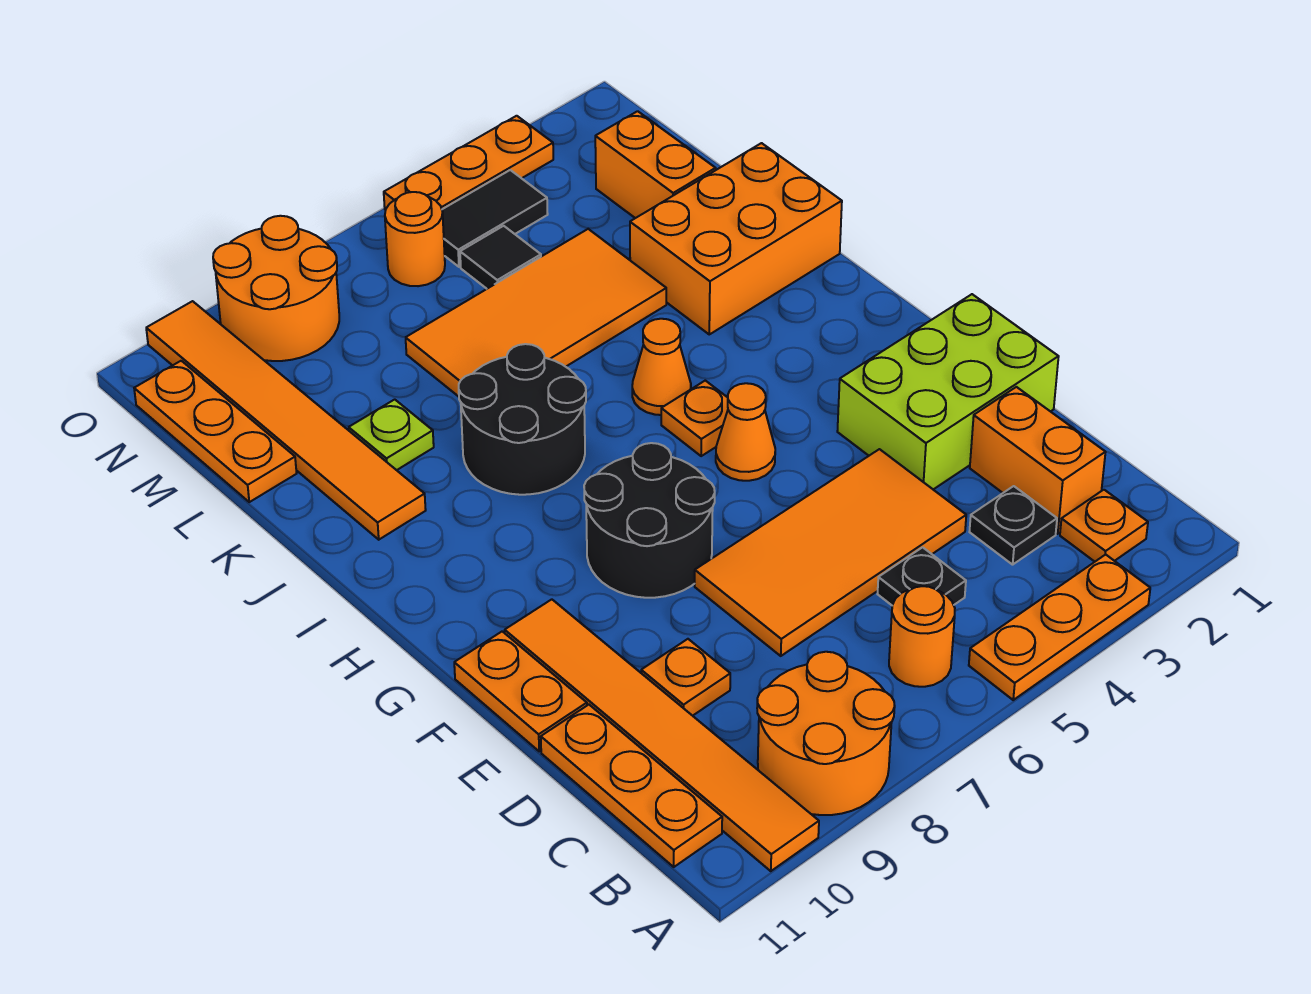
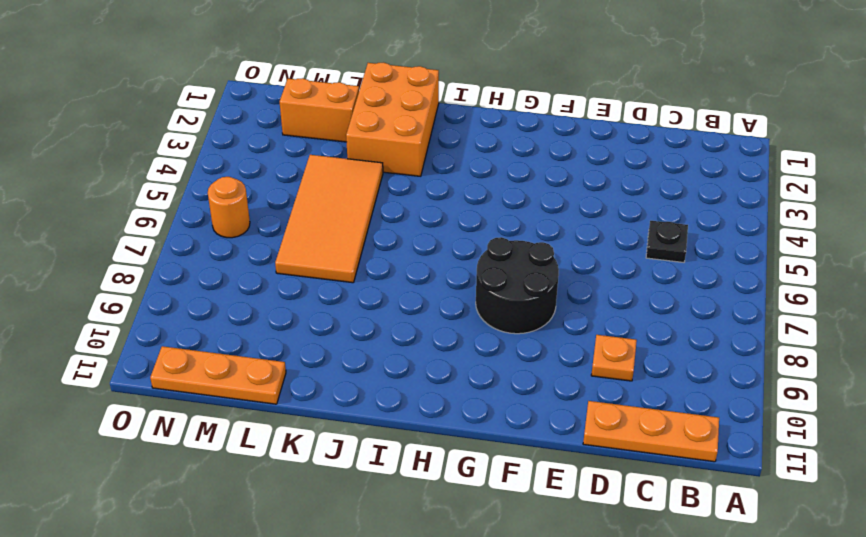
none -> orange plate A3:A5 level 1
none -> orange round brick A8:B9 level 1
none -> orange tile A10:F10 level 1

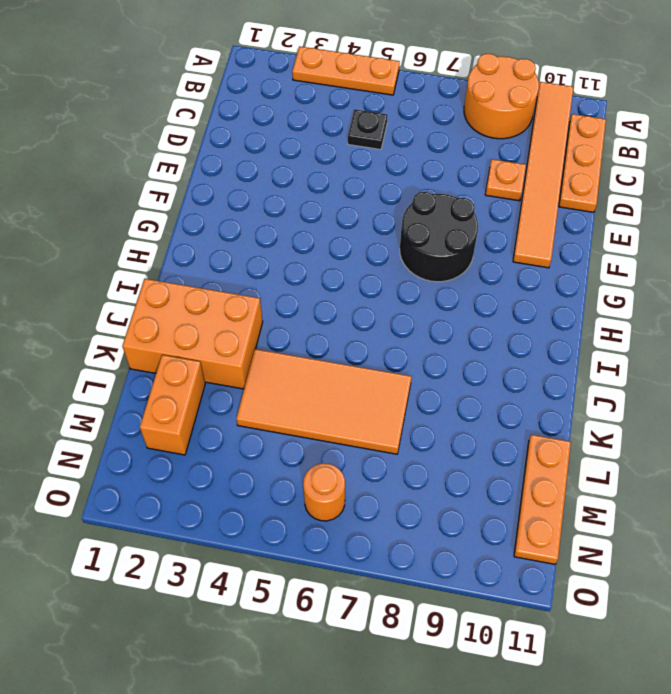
none -> orange plate B2 level 1
none -> orange round brick B6 level 1
none -> orange brick C2:D2 level 1

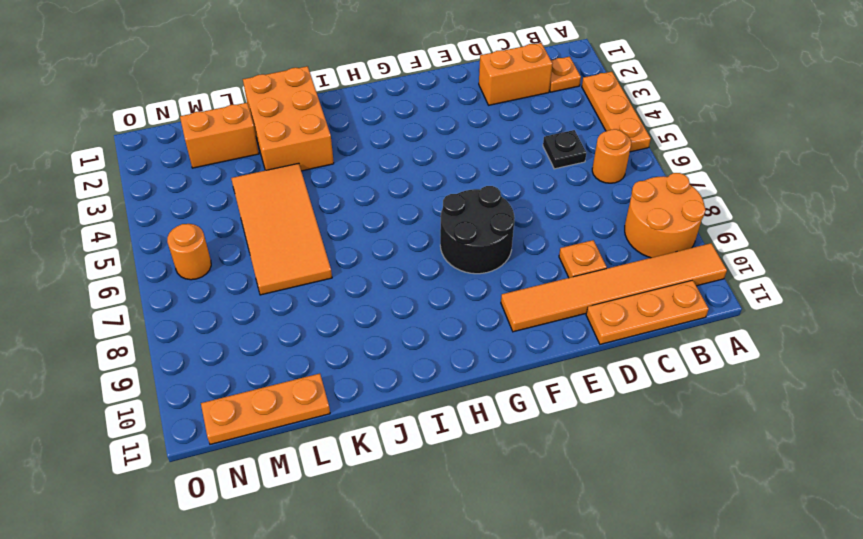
none -> black plate C3 level 1
none -> orange tile D4:E7 level 1
none -> lime brick E1:F3 level 1

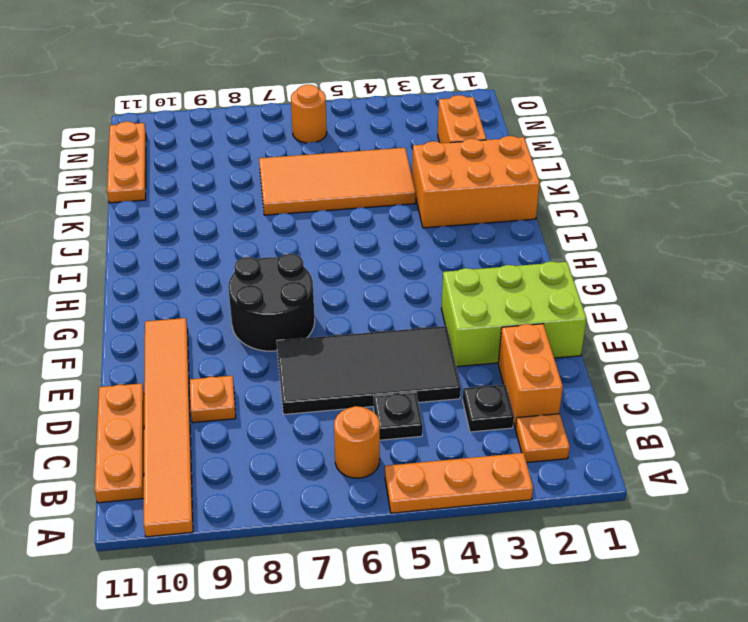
black tile D4:E7 level 1 -> orange tile D4:E7 level 1
none -> orange round brick A8:B9 level 1
none -> orange plate E11:F11 level 1
none -> orange cone G5 level 1

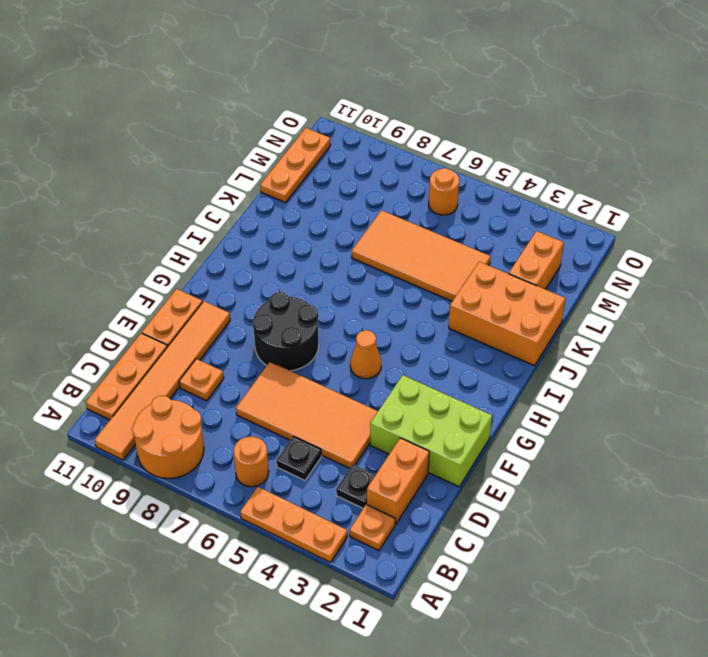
none -> orange plate H5 level 1
none -> orange cone I5 level 1
none -> black round brick I7:J8 level 1

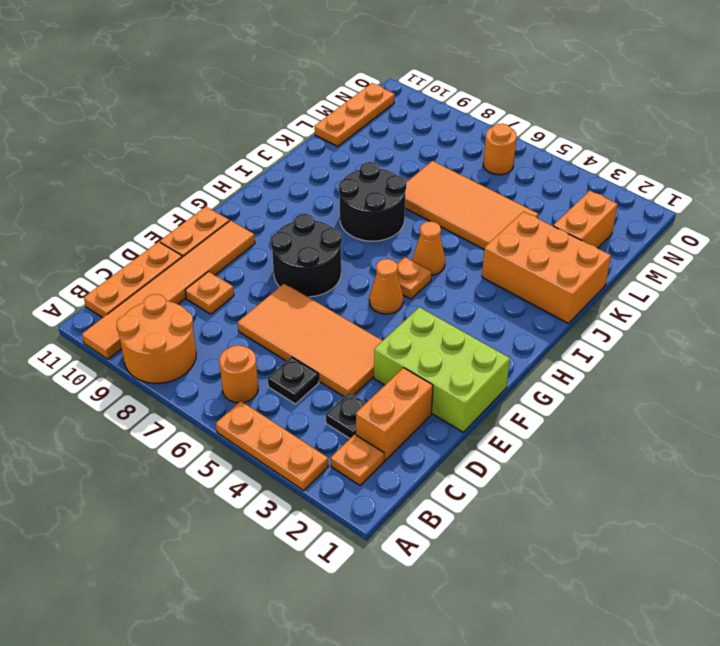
none -> orange tile J10:O10 level 1
none -> lime plate K9 level 1
none -> black tile M5 level 1

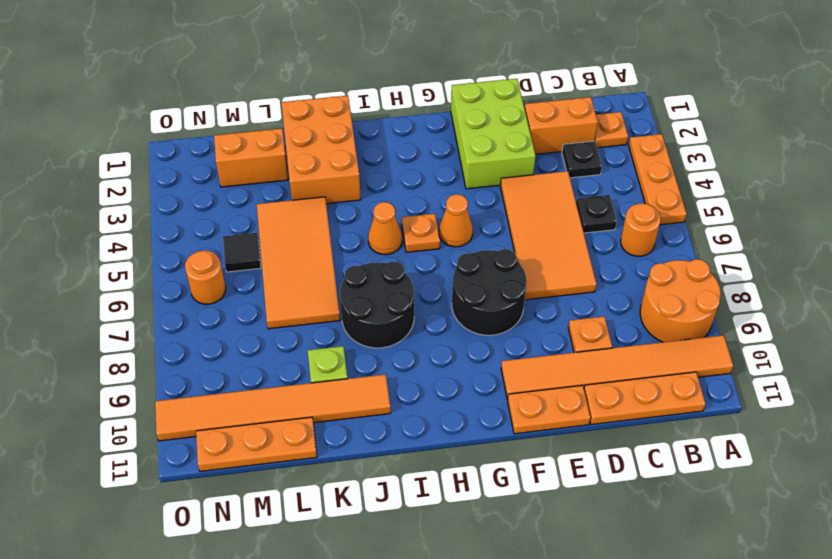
none -> black tile N4:N5 level 1
none -> orange round brick N8:O9 level 1
none -> orange plate O3:O5 level 1

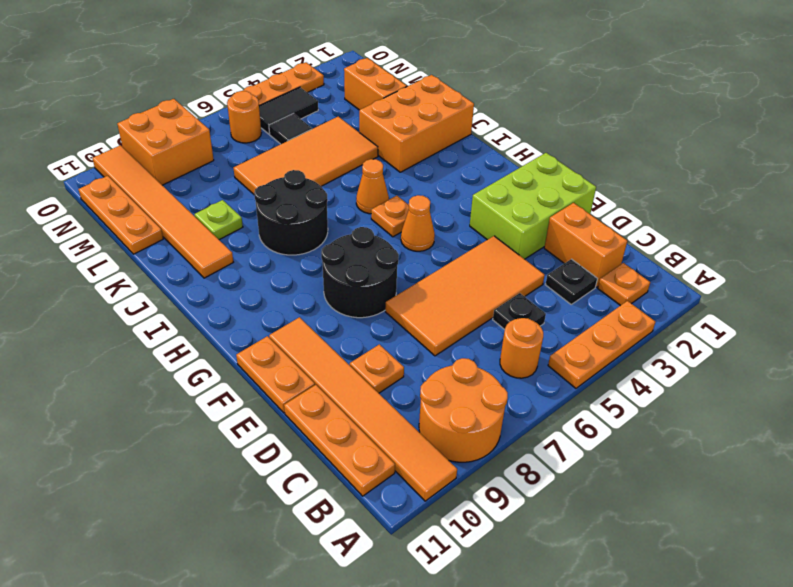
orange brick N8:O9 level 1 -> orange round brick N8:O9 level 1

